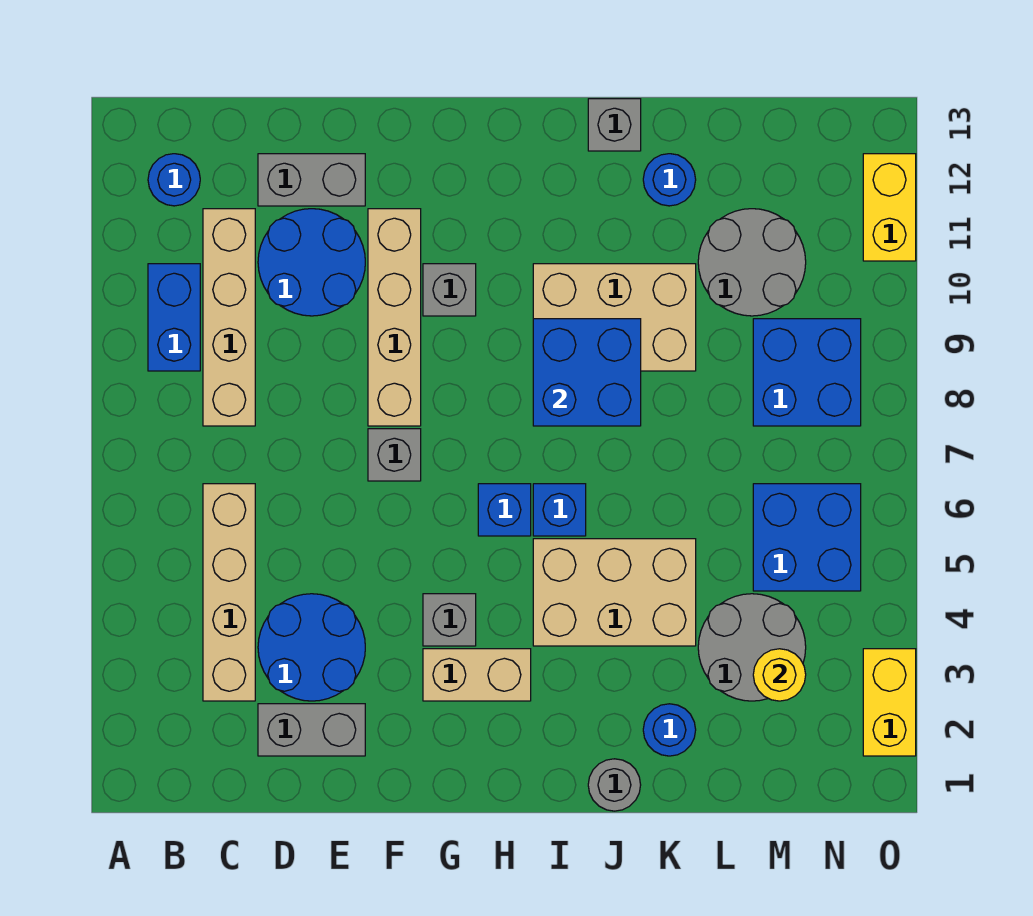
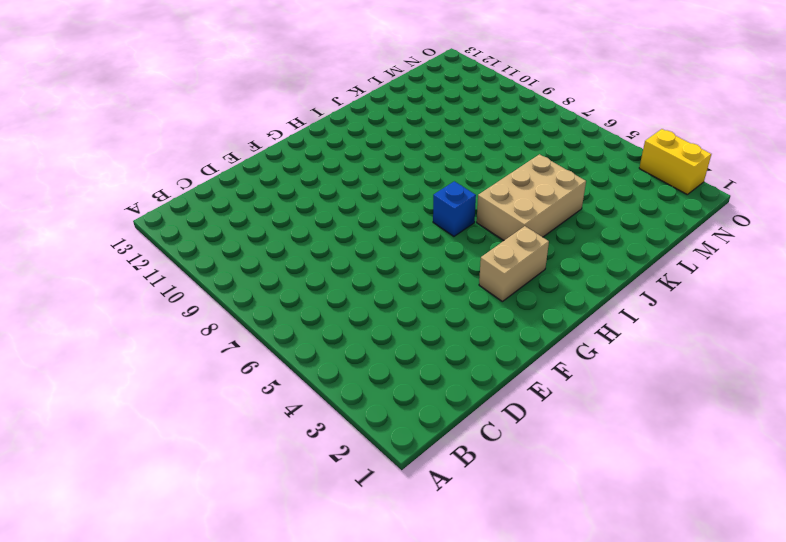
none -> blue brick B9:B10 level 1
none -> blue round brick B12 level 1
none -> tan brick C3:C6 level 1

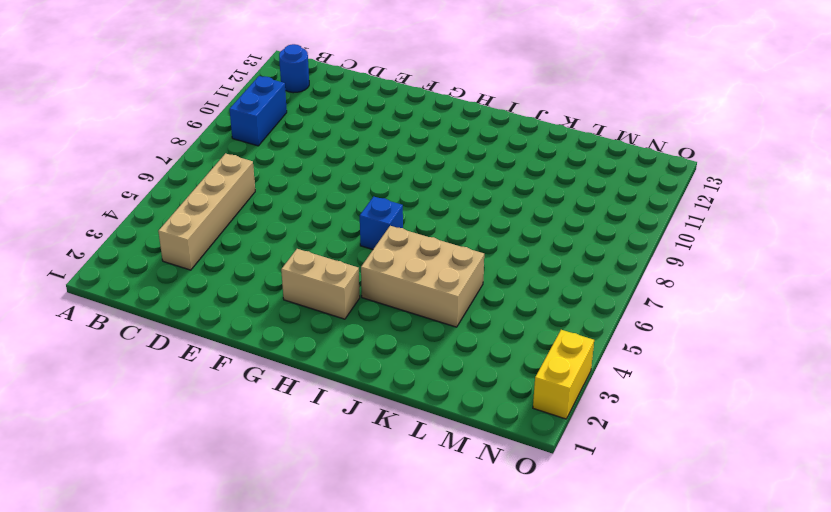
none -> tan brick C8:C11 level 1
none -> grey brick D2:E2 level 1
none -> blue round brick D3:E4 level 1

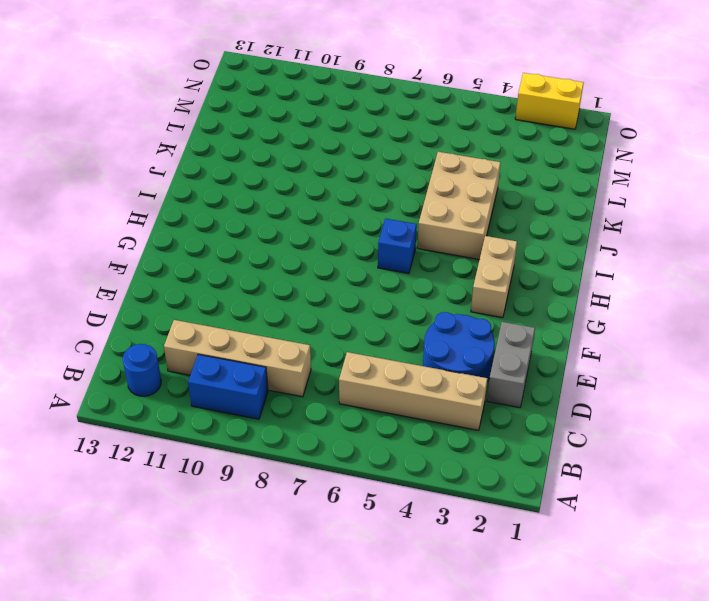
none -> blue round brick D10:E11 level 1
none -> grey brick D12:E12 level 1
none -> grey brick F7 level 1

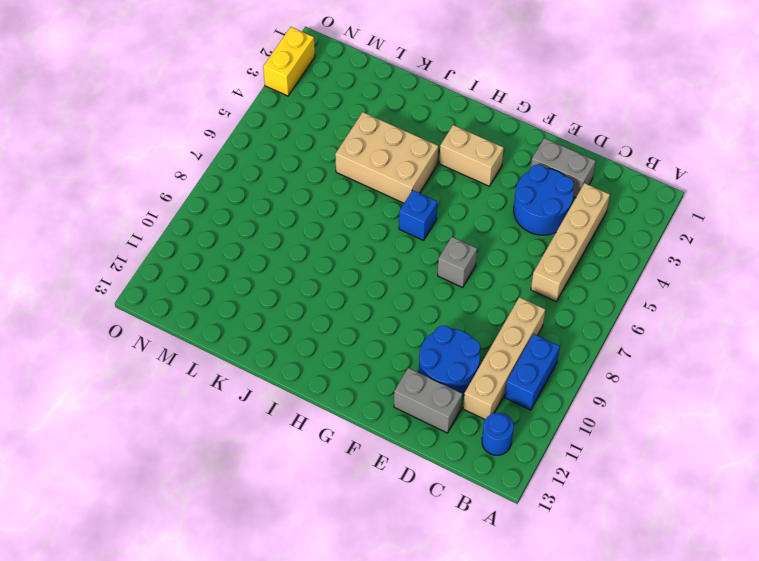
none -> tan brick F8:F11 level 1
none -> grey brick G4 level 1
none -> grey brick G10 level 1

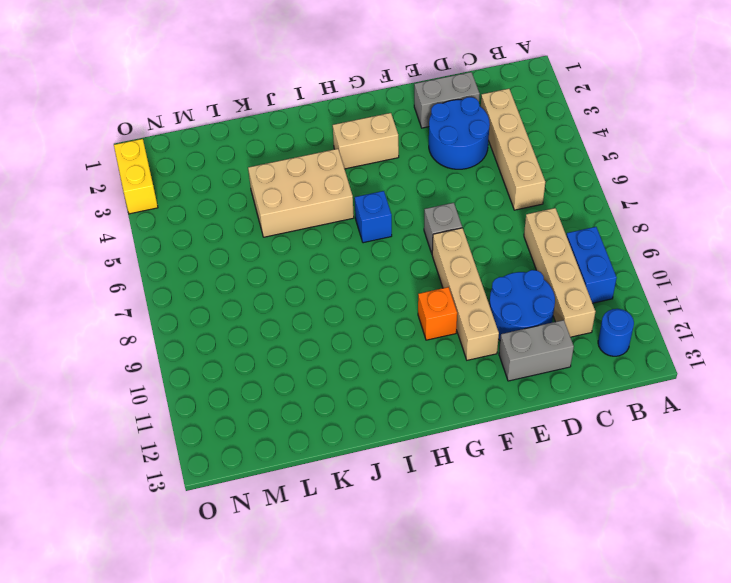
orange brick G10 level 1 -> grey brick G10 level 1
none -> grey brick G4 level 1
none -> blue brick I6 level 1
none -> tan brick I9:K10 level 1

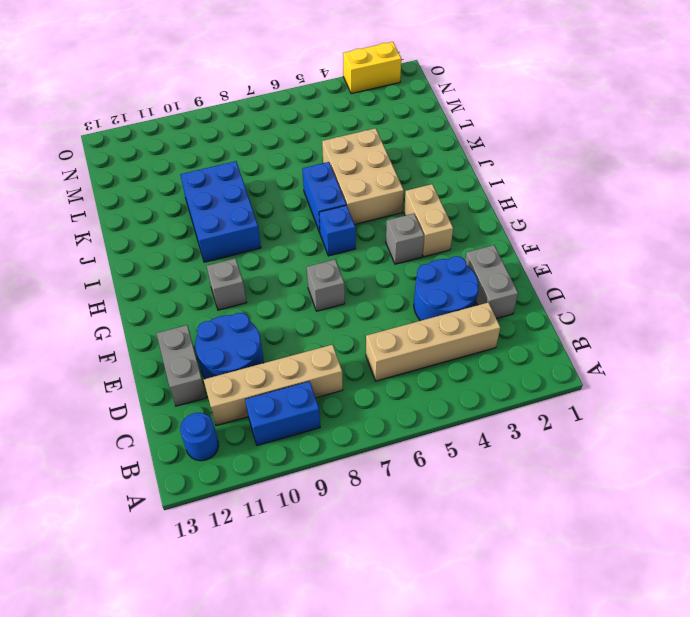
blue brick I6:J6 level 1 -> blue brick I6 level 1
blue brick I9:K10 level 1 -> tan brick I9:K10 level 1
none -> tan brick F8:F11 level 1
none -> grey round brick J1 level 1
none -> grey brick J13 level 1

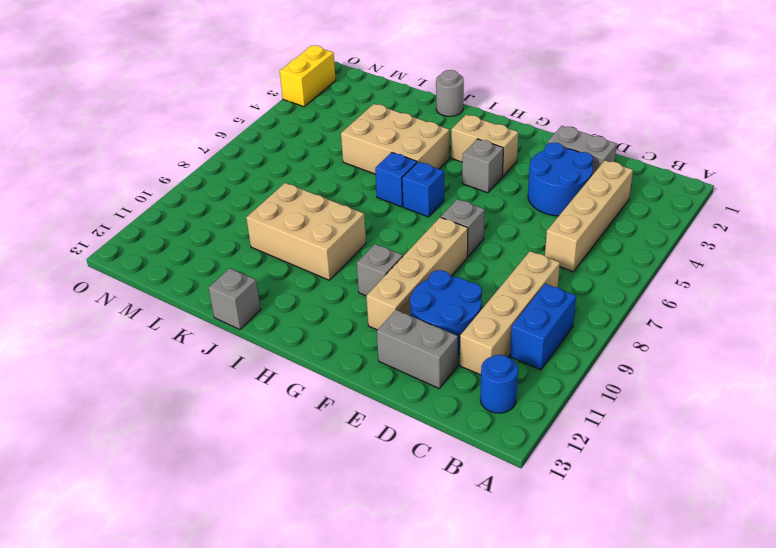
none -> blue round brick K2 level 1
none -> blue round brick K12 level 1
none -> grey round brick L3:M4 level 1

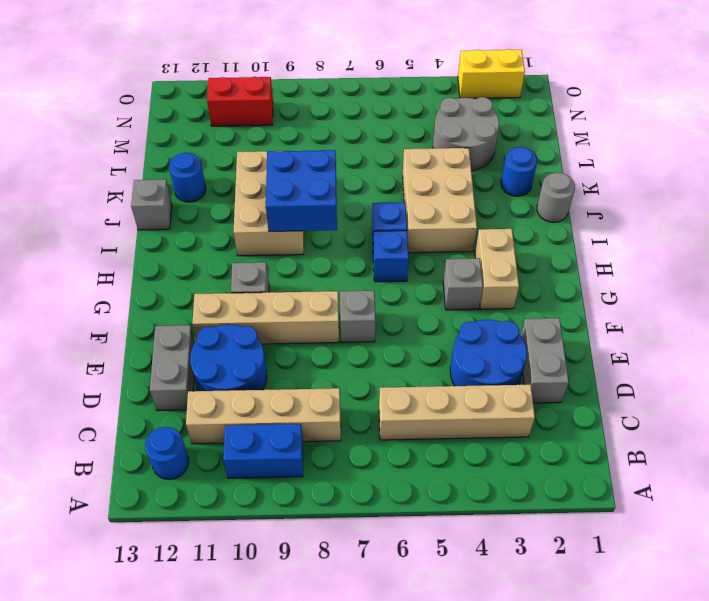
red brick N10:N11 level 1 -> none
none -> grey round brick L10:M11 level 1
none -> blue brick M5:N6 level 1
none -> blue brick M8:N9 level 1

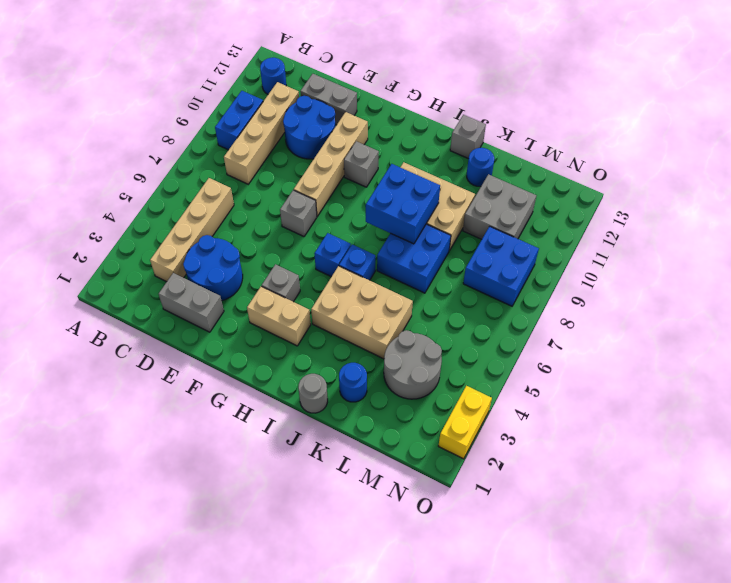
blue brick J7:K8 level 1 -> blue brick M5:N6 level 1
grey brick L10:M11 level 1 -> grey round brick L10:M11 level 1
none -> yellow brick O11:O12 level 1
none -> yellow round brick M3 level 2

